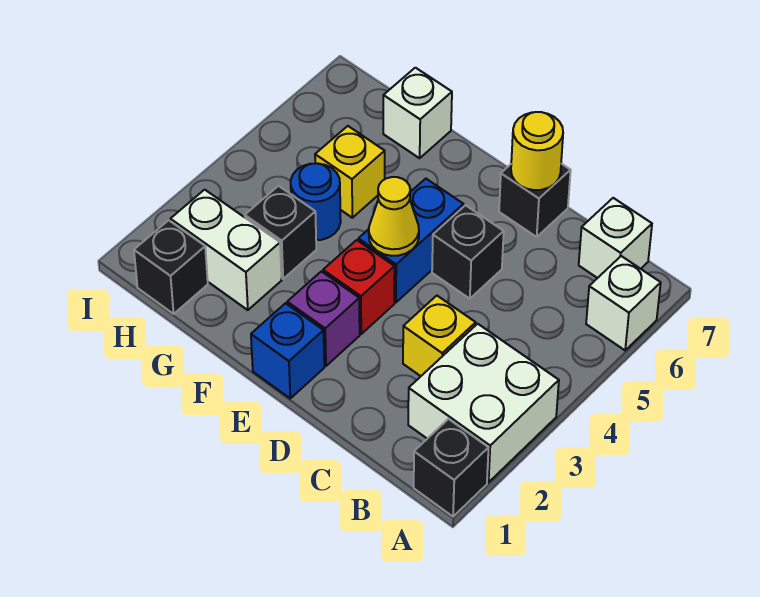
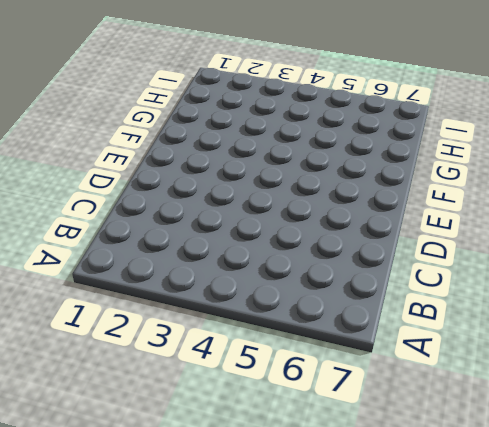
none -> black brick A1 level 1
none -> white brick A2:B3 level 1
none -> white brick A6 level 1

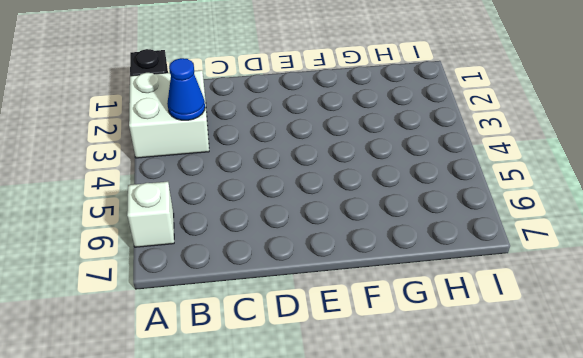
blue cone B3 level 2 -> none
none -> white brick B7 level 1
none -> yellow brick C3 level 1
none -> black brick D5 level 1

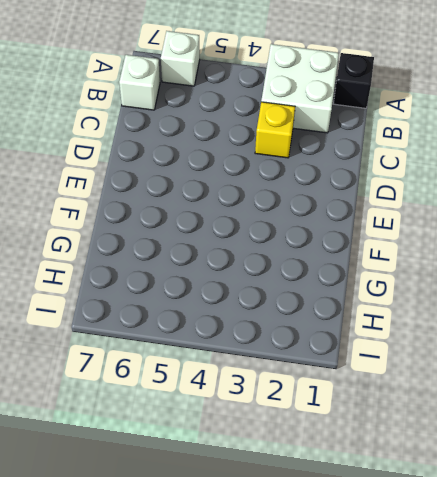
none -> black brick D5 level 1
none -> black brick D7 level 1
none -> blue brick E1 level 1

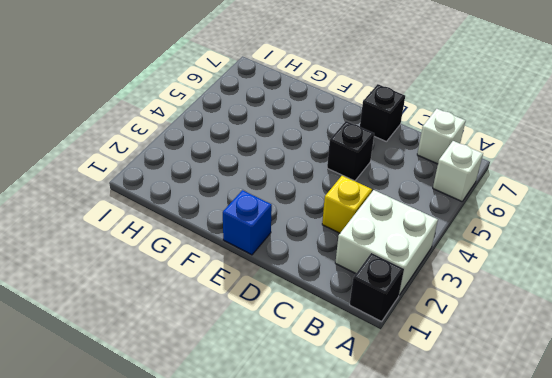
none -> purple brick E2 level 1
none -> red brick E3 level 1
none -> blue brick E4:E5 level 1

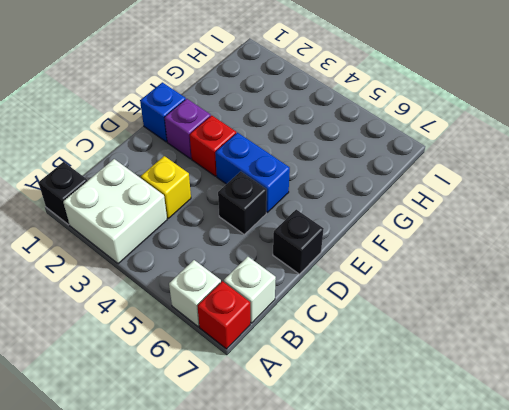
red brick A7 level 1 -> none
none -> white brick G2:H2 level 1
none -> black brick G3 level 1
none -> blue round brick G4 level 1

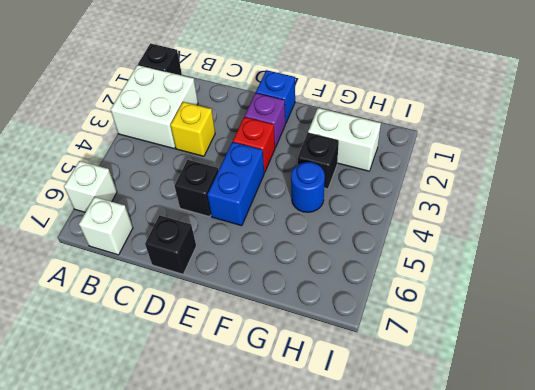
none -> yellow brick G5 level 1
none -> white brick G7 level 1
none -> black brick H1 level 1

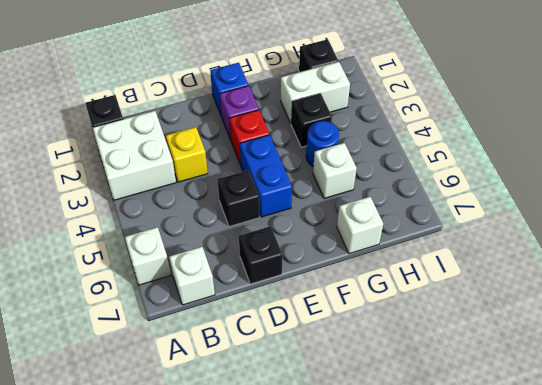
white brick G5 level 1 -> yellow brick G5 level 1
none -> yellow round brick D7 level 2
none -> yellow cone E4 level 2

